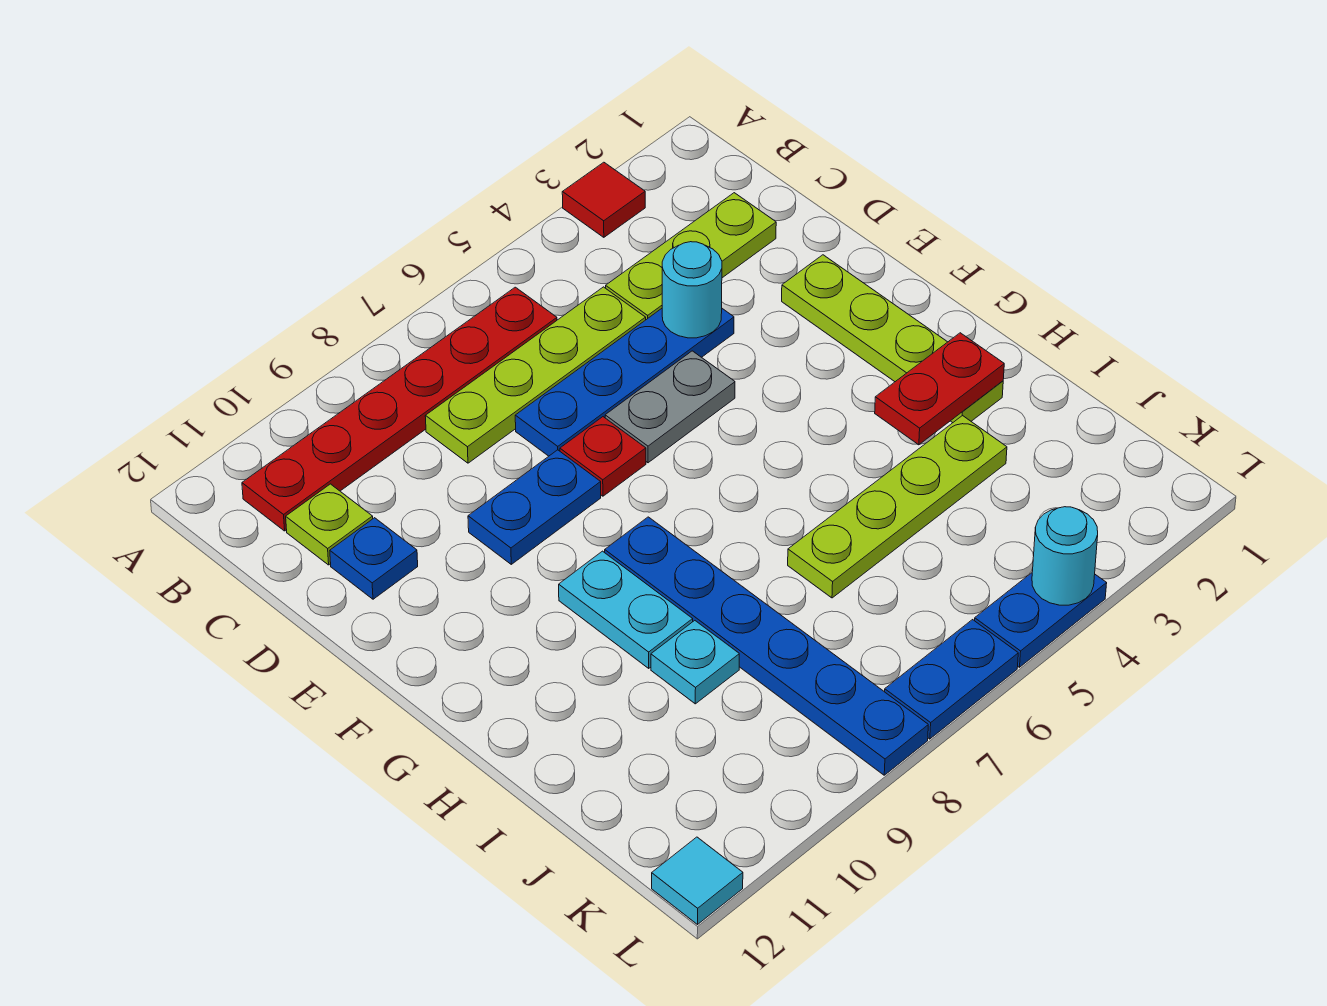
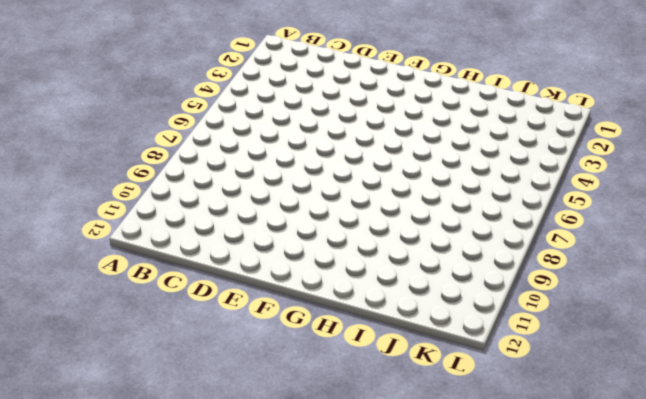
none -> red tile A3 level 1
none -> red plate B6:B11 level 1
none -> lime plate C2:C4 level 1

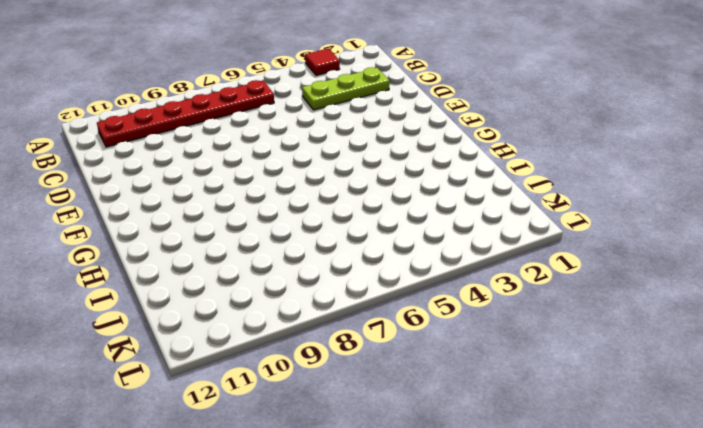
none -> lime plate C5:C8 level 1
none -> lime plate C11 level 1
none -> blue plate D4:D7 level 1

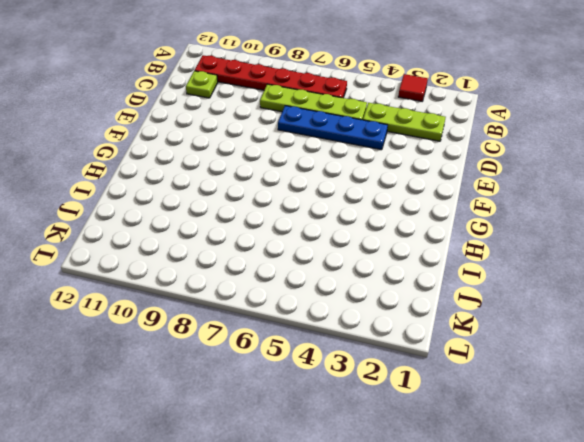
none -> blue plate D11 level 1
none -> lime plate E2:H2 level 1
none -> grey plate E5:E6 level 1

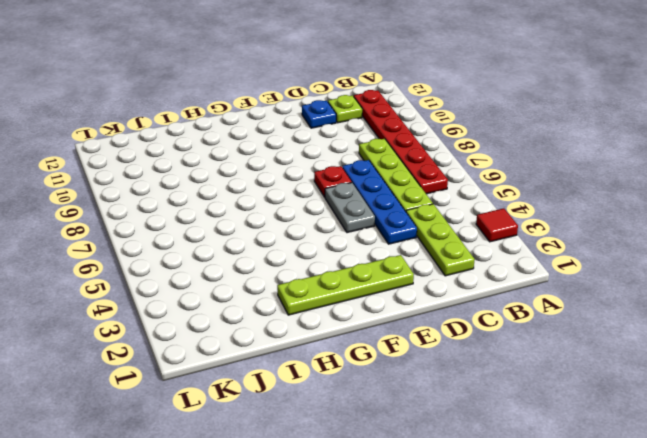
none -> blue plate E8:E9 level 1
none -> blue plate G8:L8 level 1
none -> cyan plate G9:H9 level 1

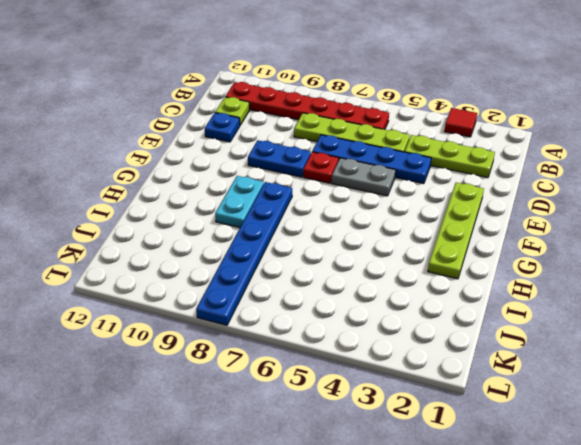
none -> lime plate I3:I6 level 1
none -> cyan plate I9 level 1
none -> blue plate L4:L5 level 1

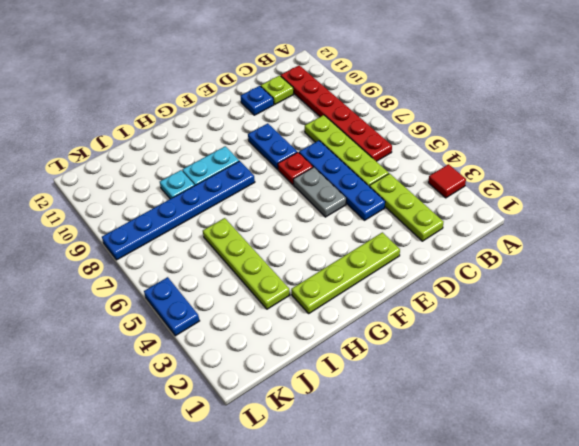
none -> blue plate L6:L7 level 1
none -> cyan tile L12 level 1
none -> cyan round brick D4 level 2

